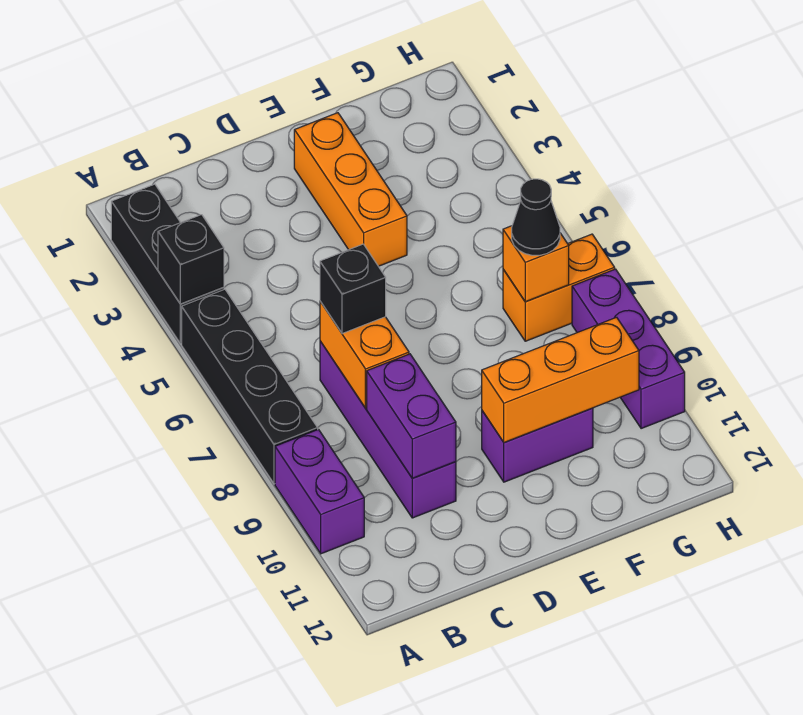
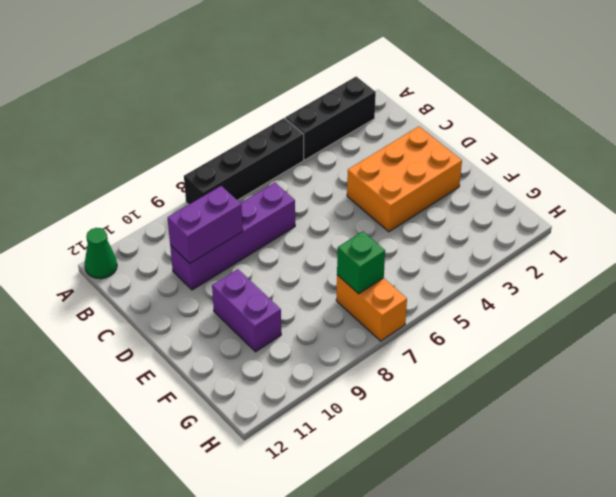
green cone A12 level 1 -> none
orange brick D2:E4 level 1 -> orange brick E2:E4 level 1
green brick G7 level 2 -> orange brick G7 level 2
none -> purple brick A9:A10 level 1
none -> purple brick H8:H10 level 1
none -> black brick A4 level 2

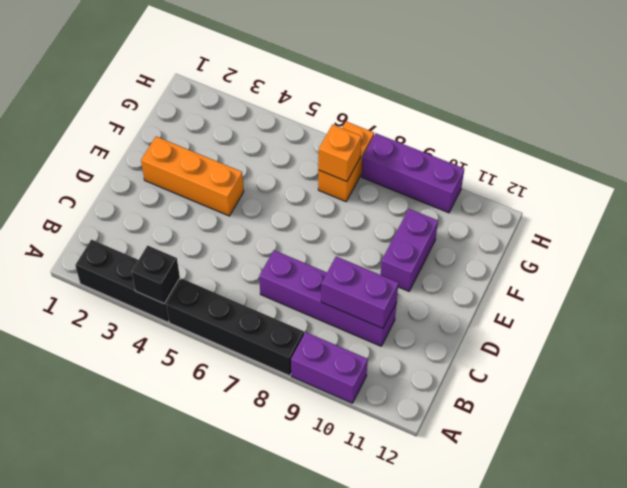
none -> orange brick C7:C8 level 2
none -> orange brick E10:G10 level 2
none -> black brick C7 level 3

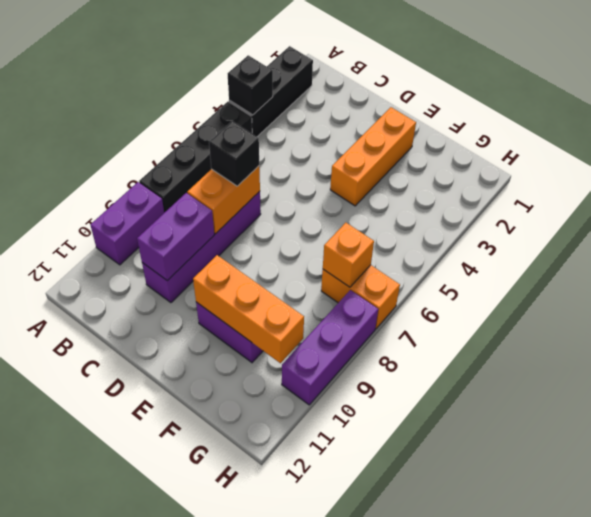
none -> black cone G7 level 3

